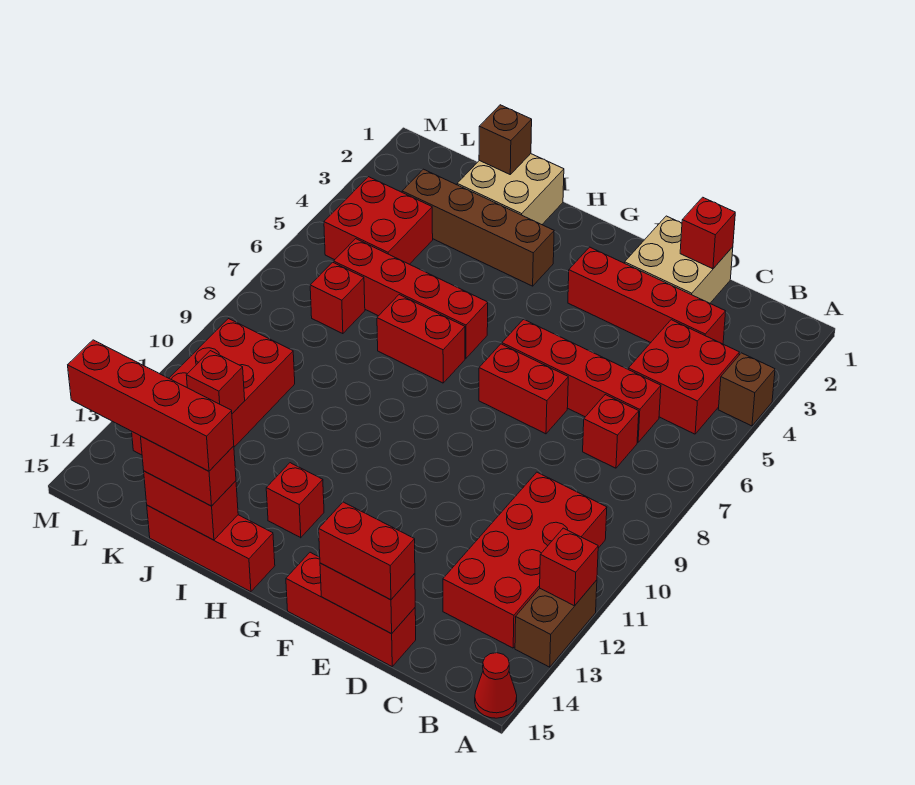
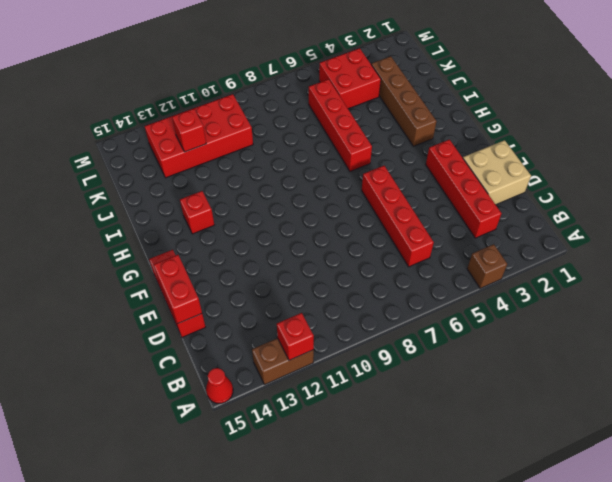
none -> red brick B4:C5 level 1
none -> red brick B10:C13 level 1
none -> red brick C7 level 1

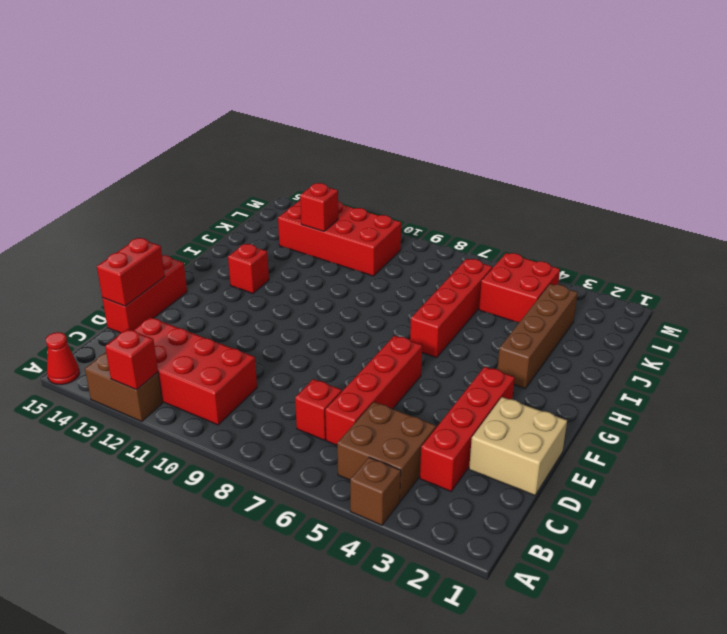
brown brick B4:C5 level 1 -> red brick B4:C5 level 1
none -> red brick E7:F7 level 1
none -> red brick H7:I7 level 1
none -> red brick H15:J15 level 1

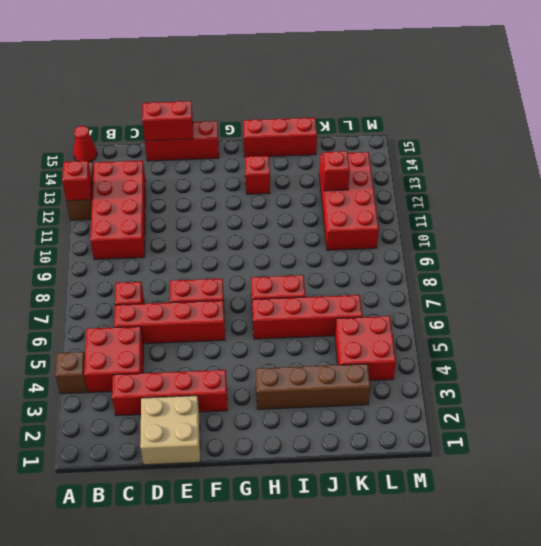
none -> tan brick I1:J2 level 1
none -> red brick K7 level 1
none -> red brick D1 level 2

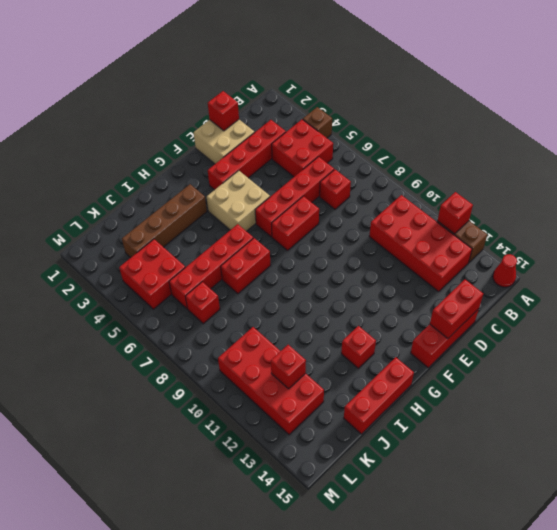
tan brick F4:G5 level 1 -> tan brick I1:J2 level 1
none -> red brick I15:J15 level 2
none -> brown brick J1 level 2
none -> red brick D15:E15 level 3

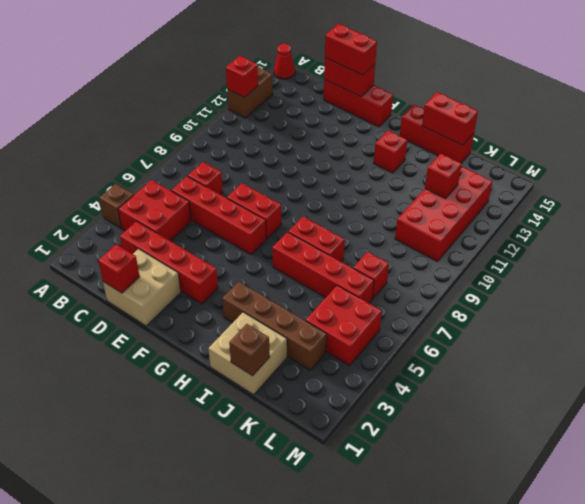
none -> red brick B10:C13 level 1
none -> red brick I15:J15 level 3
none -> red brick I15:L15 level 4

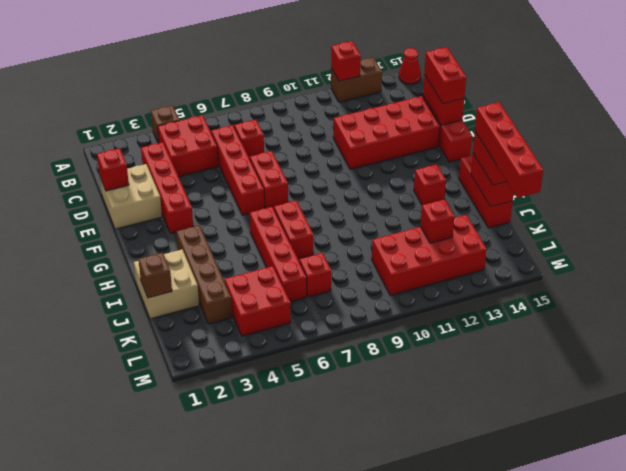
red brick D11:E14 level 1 -> red brick B10:C13 level 1

